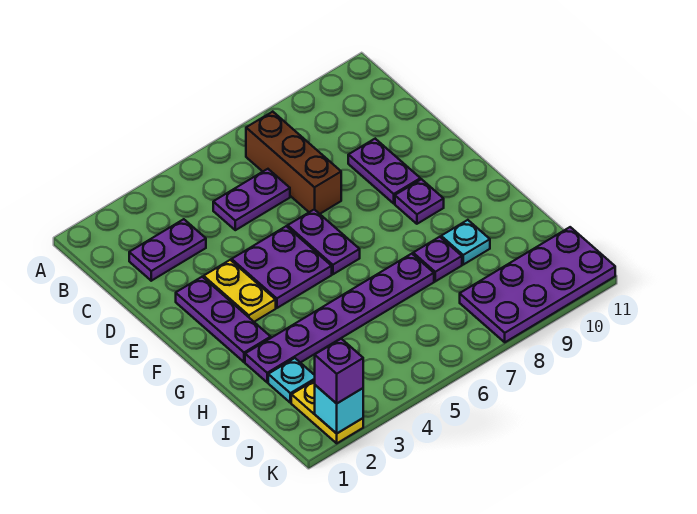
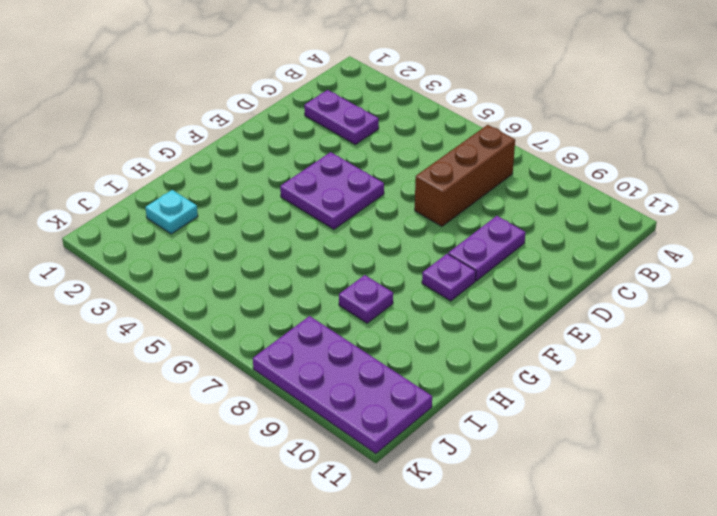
none -> purple plate C5:C6 level 1
none -> purple plate E2:G2 level 1
none -> yellow plate E3:F3 level 1

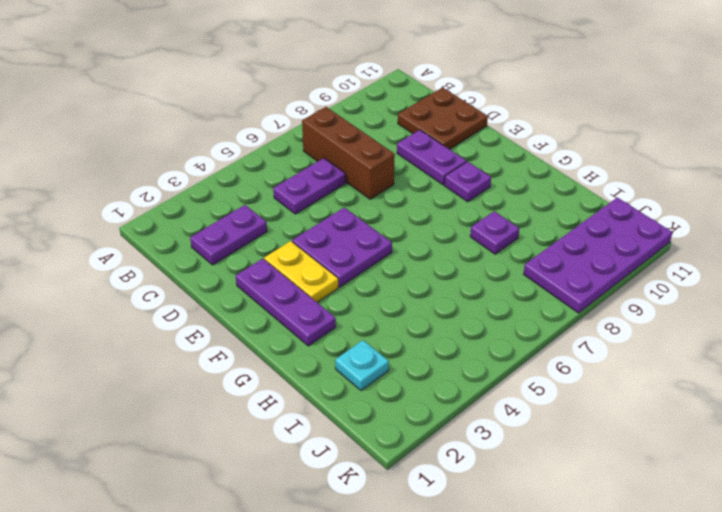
brown plate C10:D11 level 1 -> none
none -> purple plate E6:F6 level 1
none -> purple plate H2:H7 level 1
none -> cyan plate H9 level 1

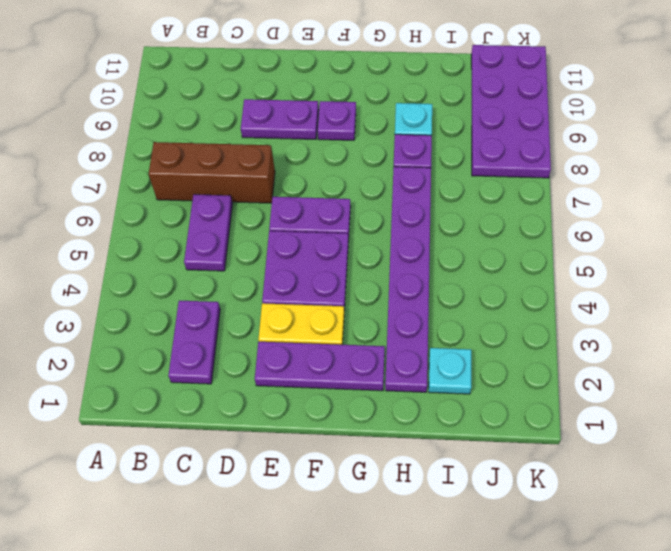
none -> yellow plate J2:K2 level 1
none -> cyan brick K2 level 2
none -> purple brick K2 level 3

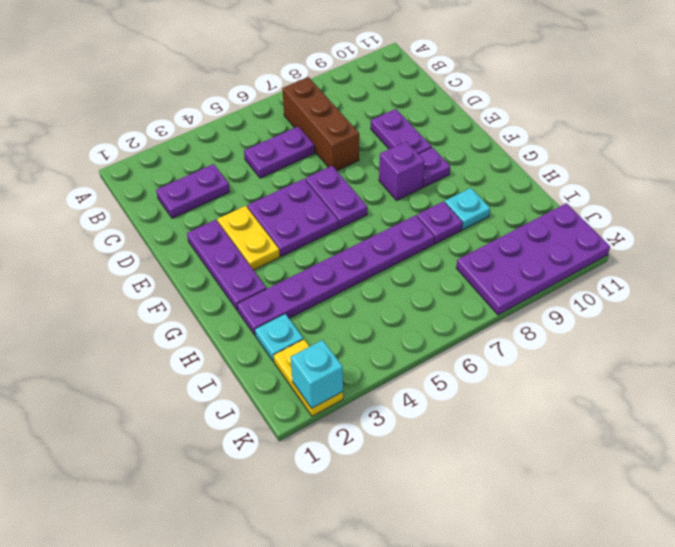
purple brick F8 level 1 -> purple brick K2 level 3

